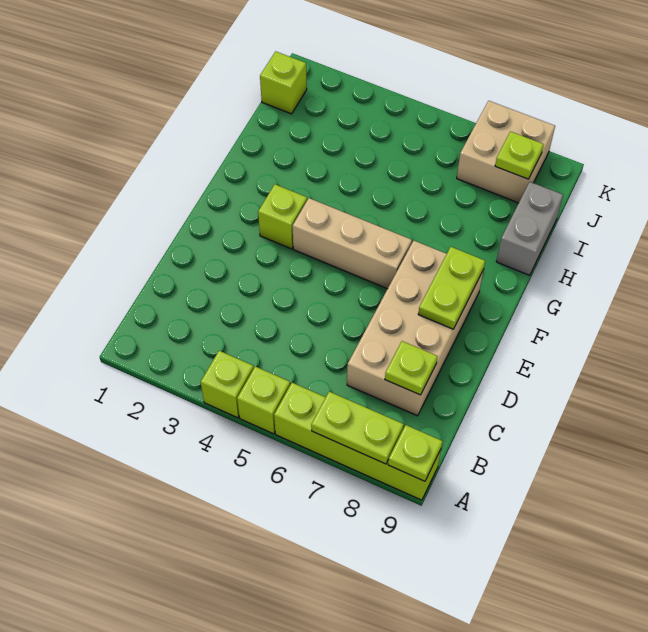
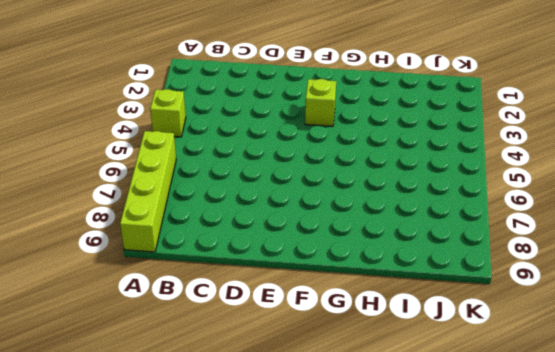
none -> lime brick A5 level 1
none -> tan brick C7:F8 level 1
none -> tan brick F4:F6 level 1

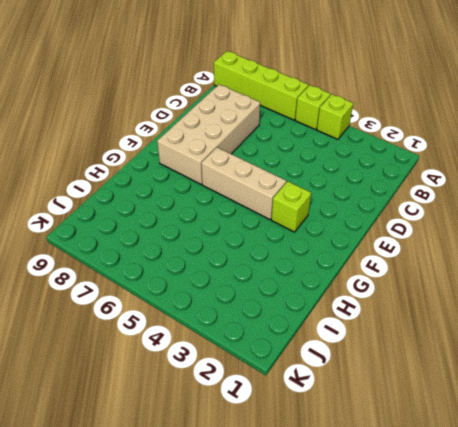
none -> grey brick H9:I9 level 1
none -> lime brick J1 level 1
none -> tan brick J7:K8 level 1

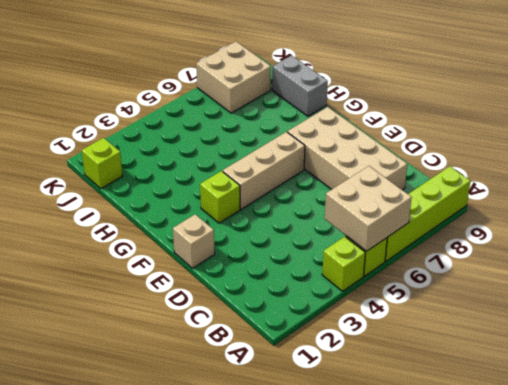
tan brick A5:B6 level 2 -> none
tan brick E1 level 1 -> none
none -> lime plate A7:A8 level 2
none -> lime plate A9 level 2
none -> lime plate C8 level 2

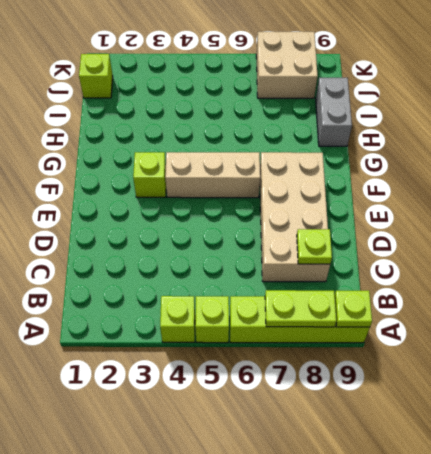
none -> lime plate E8:F8 level 2
none -> lime plate J8 level 2

